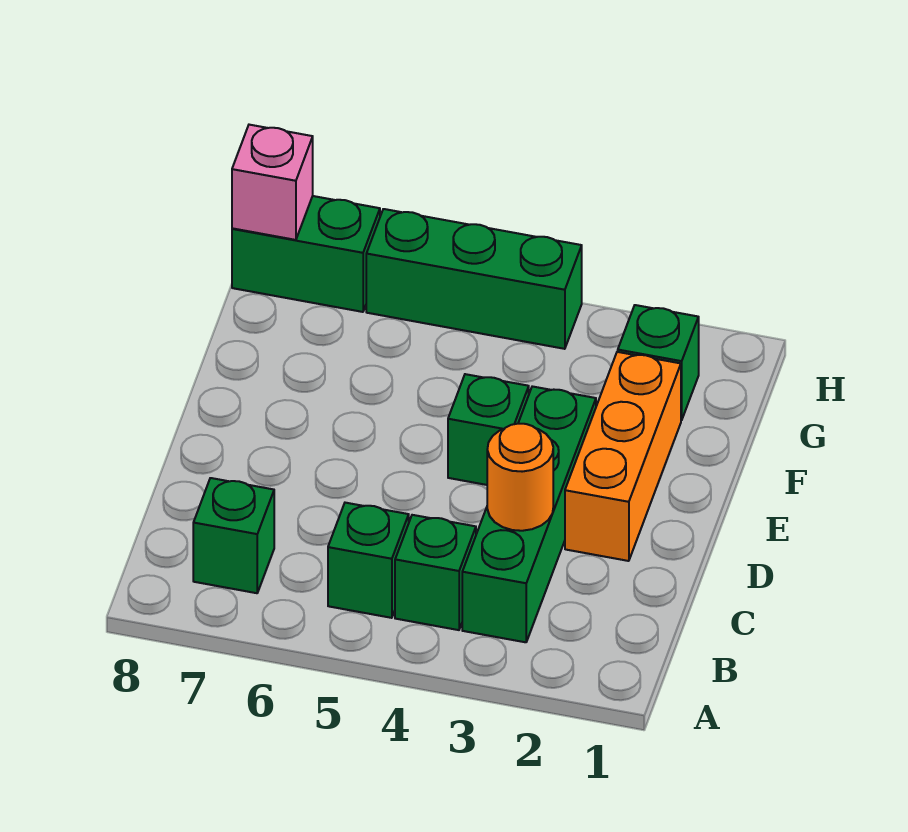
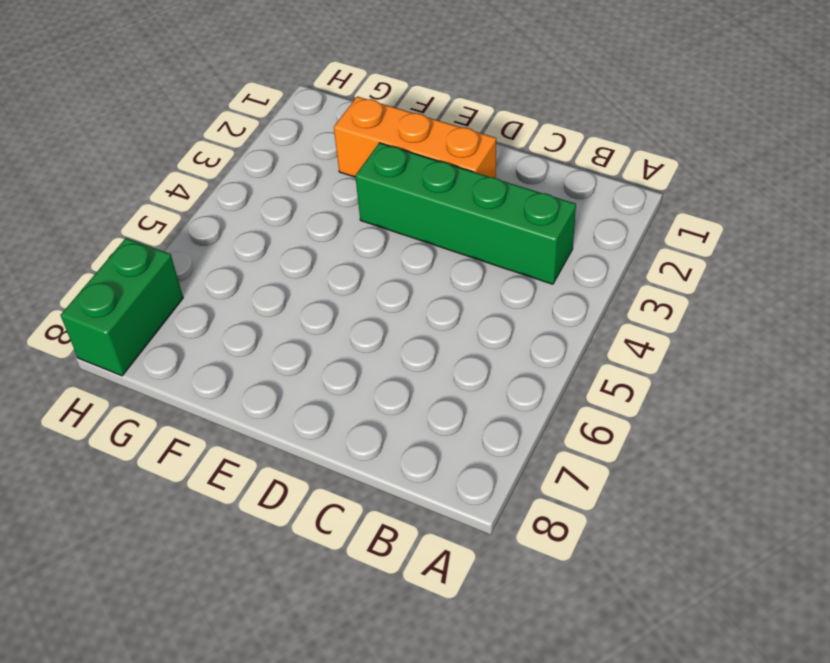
none -> green brick B4 level 1
none -> green brick B5 level 1

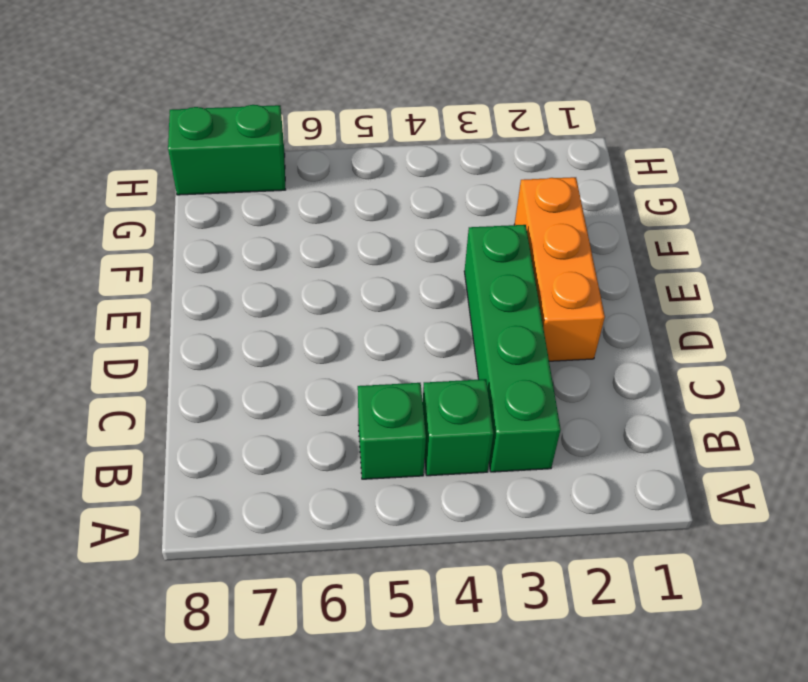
none -> green brick B7 level 1
none -> green brick E4 level 1

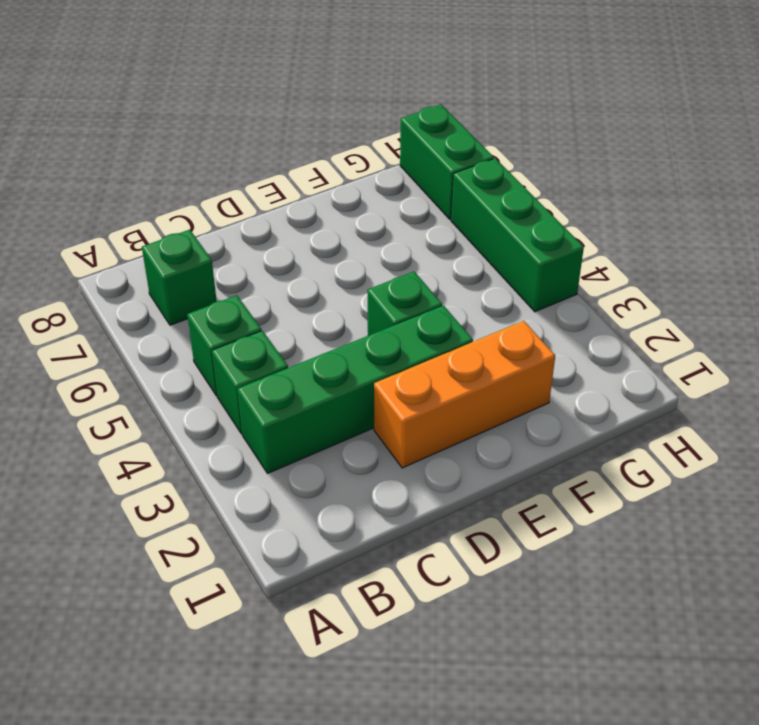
none -> green brick G2 level 1
none -> orange round brick C3 level 2

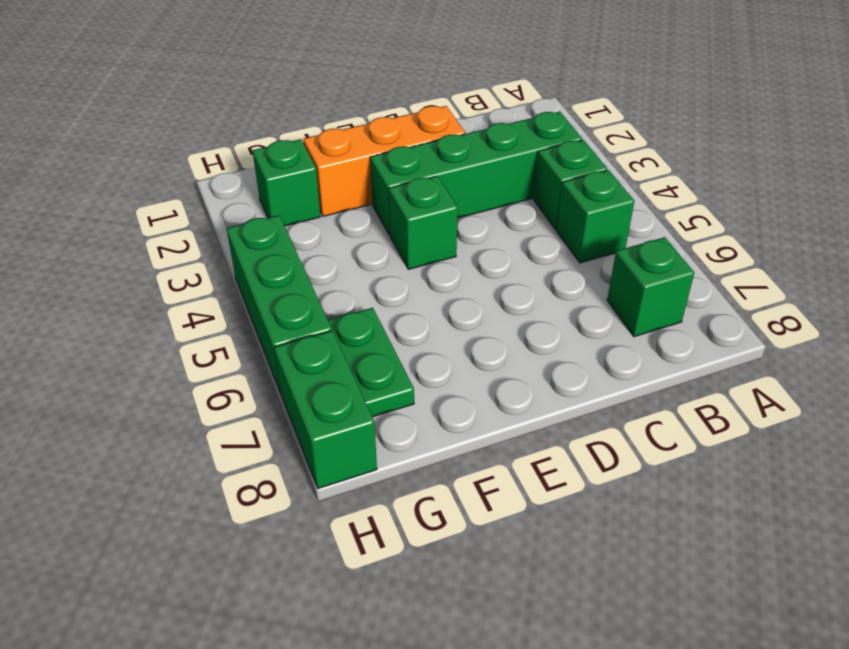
green plate G6:G7 level 1 -> none
none -> orange round brick C3 level 2
none -> pink brick H8 level 2

